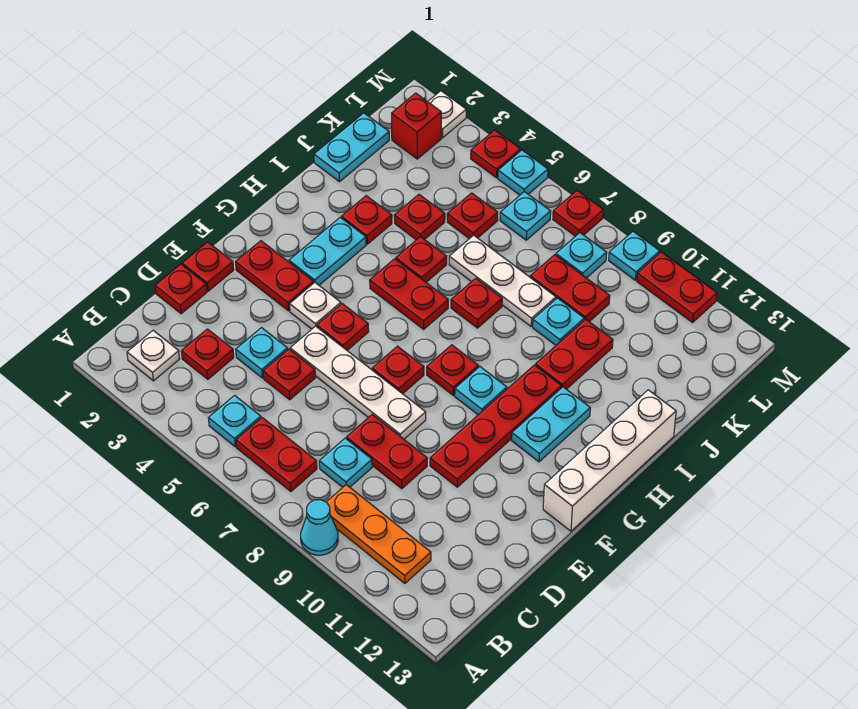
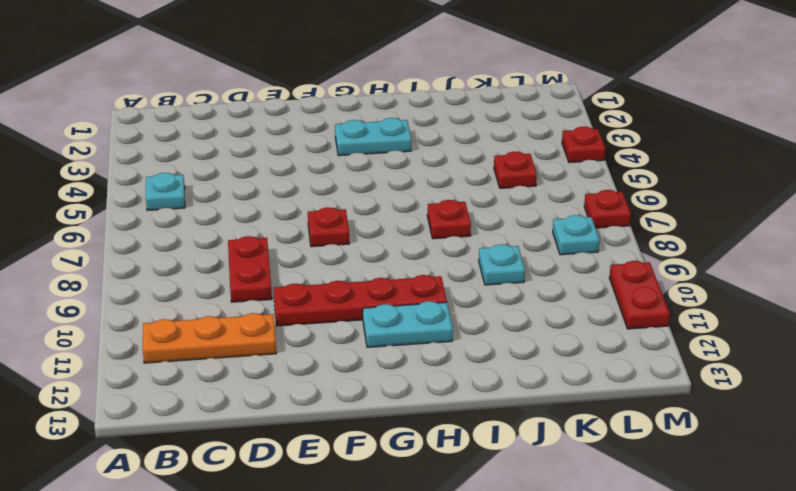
orange plate B11:D11 level 1 -> orange plate B9:B11 level 1
none -> cyan cone A9 level 1
none -> white plate B2 level 1
none -> red plate B6:B7 level 1
none -> red plate C3 level 1

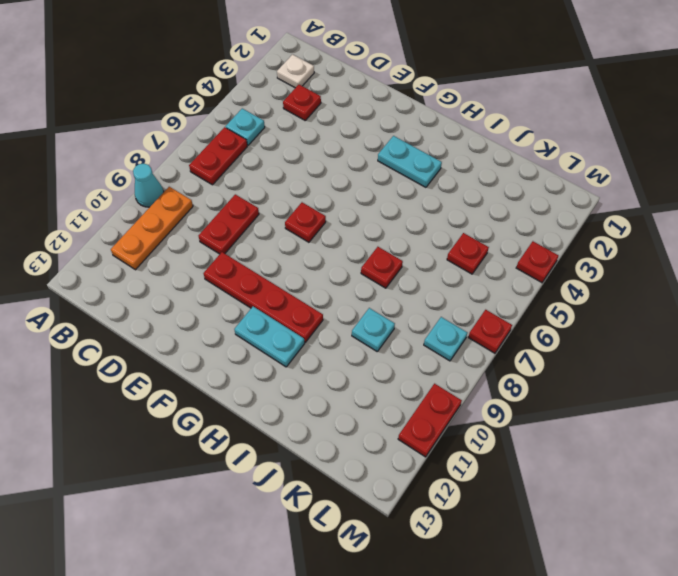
none -> cyan plate C8 level 1
none -> red plate D1 level 1
none -> cyan plate D4 level 1
none -> red plate D5 level 1

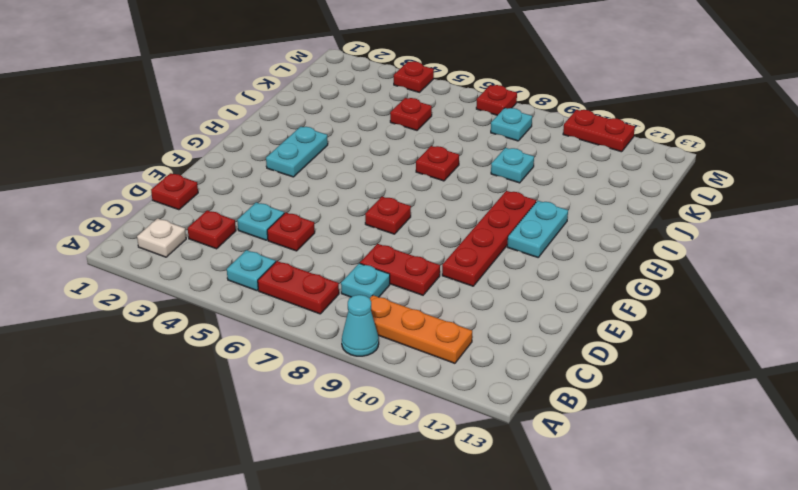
none -> red plate E1 level 1
none -> white plate E5:E8 level 1
none -> red plate F2:F3 level 1
none -> white plate F4 level 1

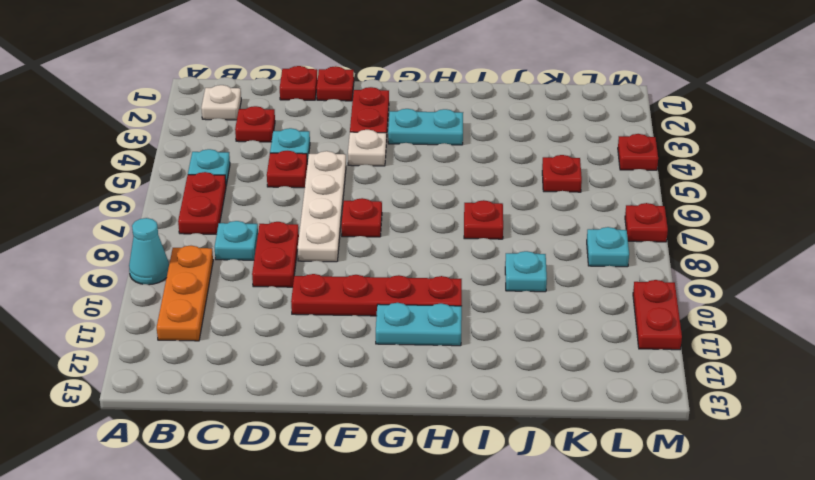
none -> red plate F5 level 1
none -> white brick F13:I13 level 1
none -> red plate G8 level 1
none -> cyan plate G9 level 1

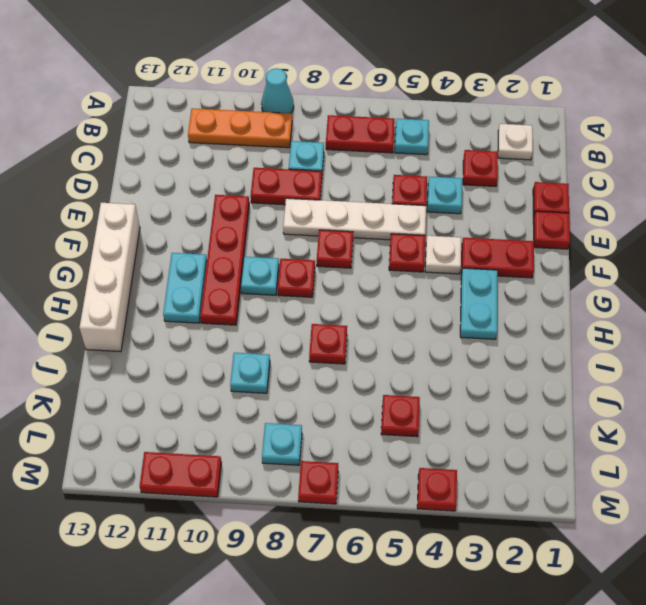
none -> red plate H5:H6 level 1
none -> red plate I3 level 1
none -> red plate I5 level 1
none -> red plate I10:J10 level 1

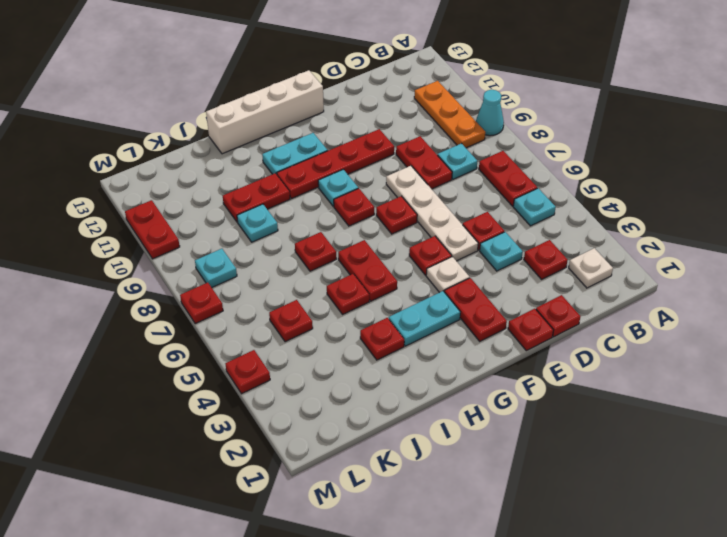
none -> cyan plate J1:K1 level 1
none -> red plate J4 level 1
none -> white plate J6:J8 level 1
none -> red plate K8:K9 level 1

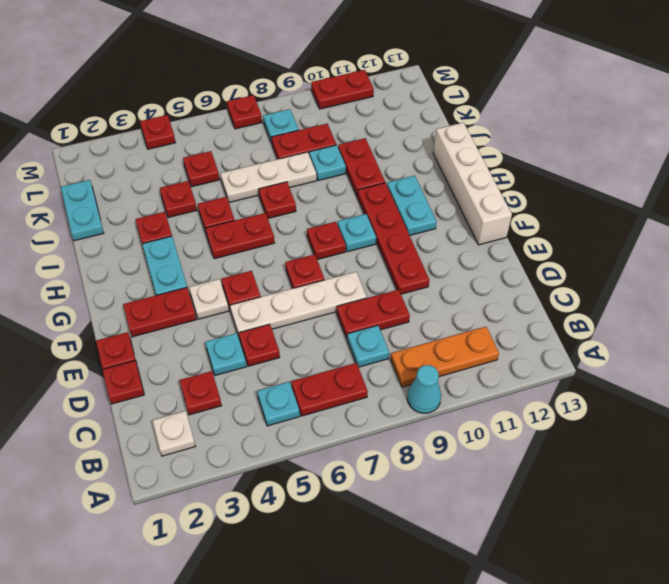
none -> red brick L2 level 1
none -> cyan plate L6 level 1
none -> white plate M2 level 1
none -> cyan plate M5 level 1

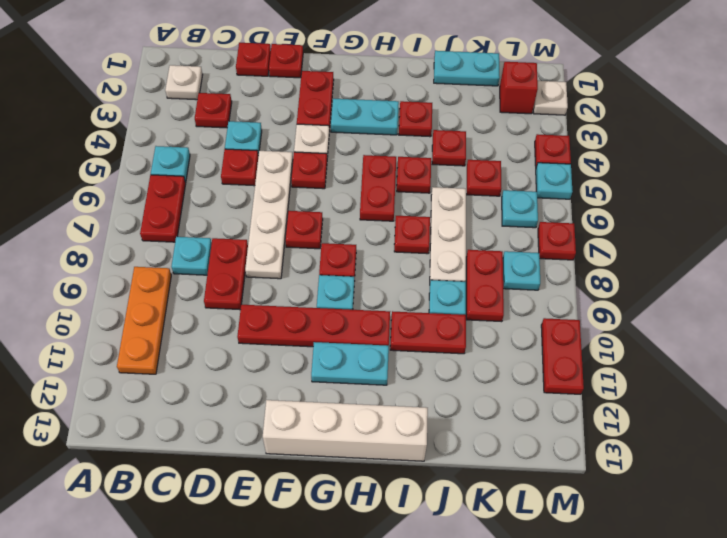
none -> cyan cone A9 level 1
none -> cyan plate M9 level 1

